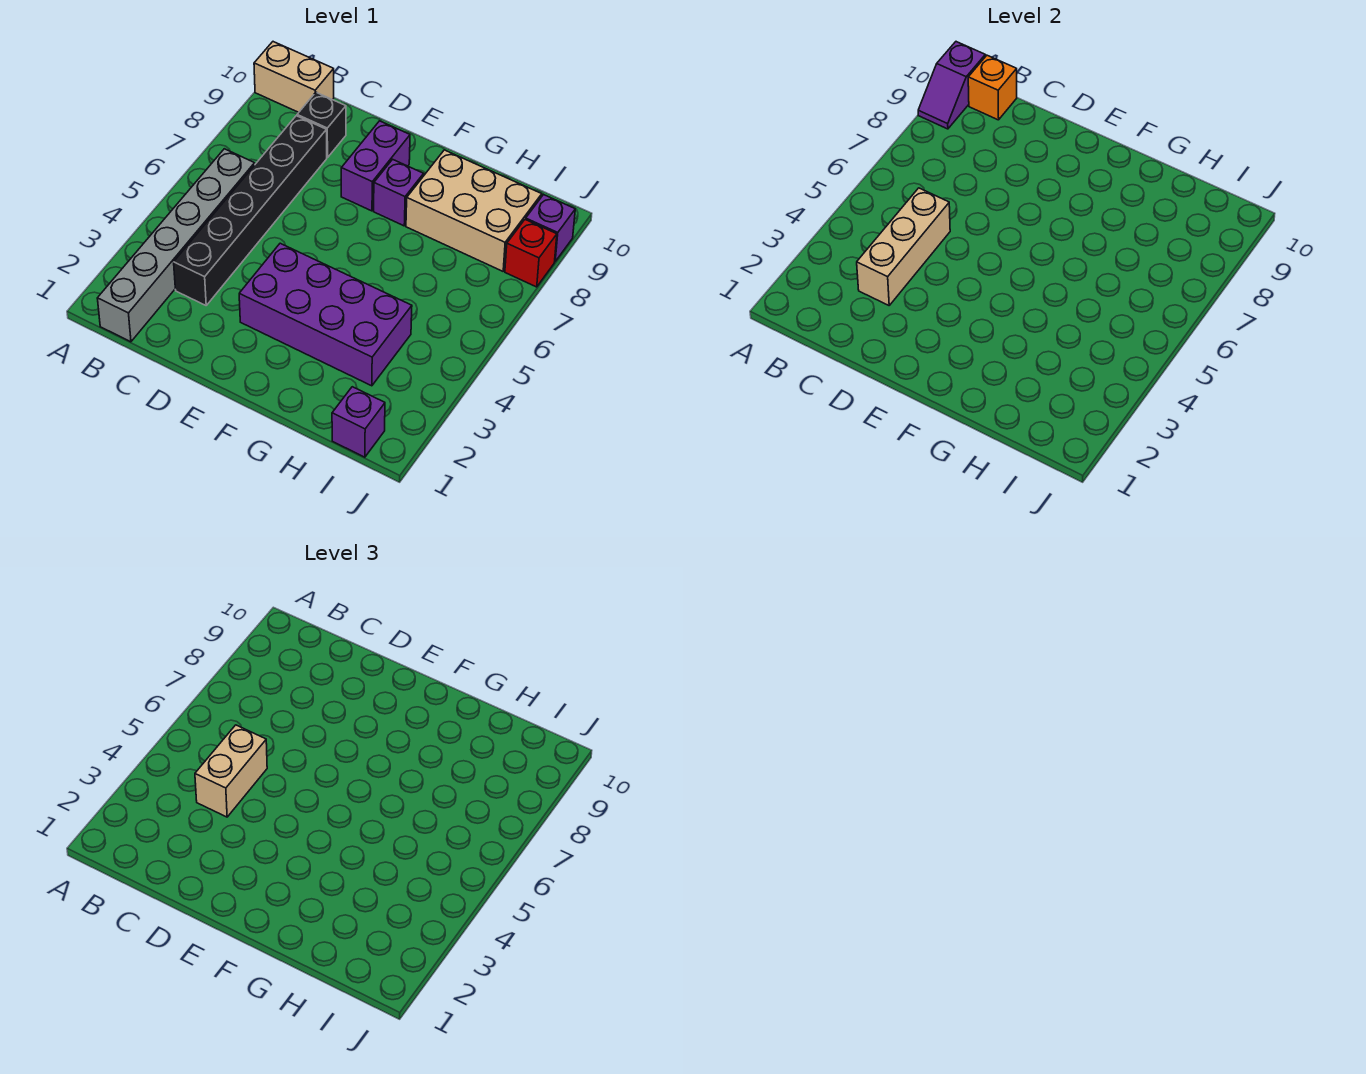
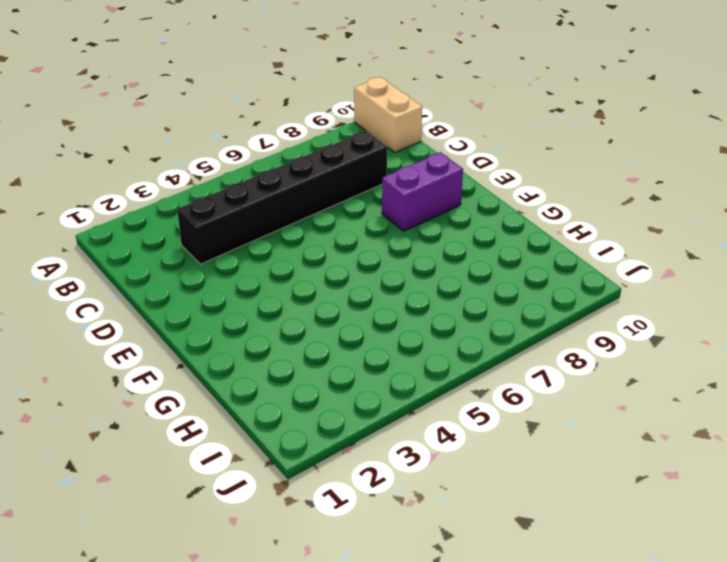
none -> grey brick B1:B6 level 1
none -> black brick C9 level 1
none -> purple brick E3:H4 level 1

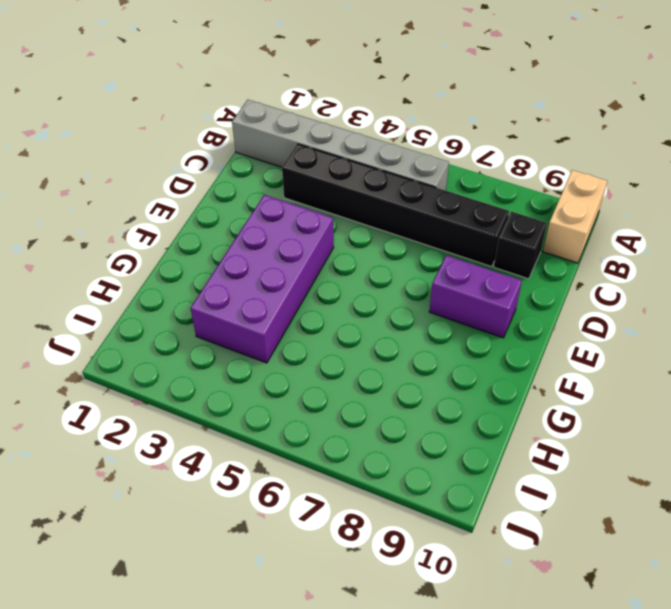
none -> purple brick F8 level 1
none -> tan brick G8:I9 level 1
none -> purple brick I1 level 1

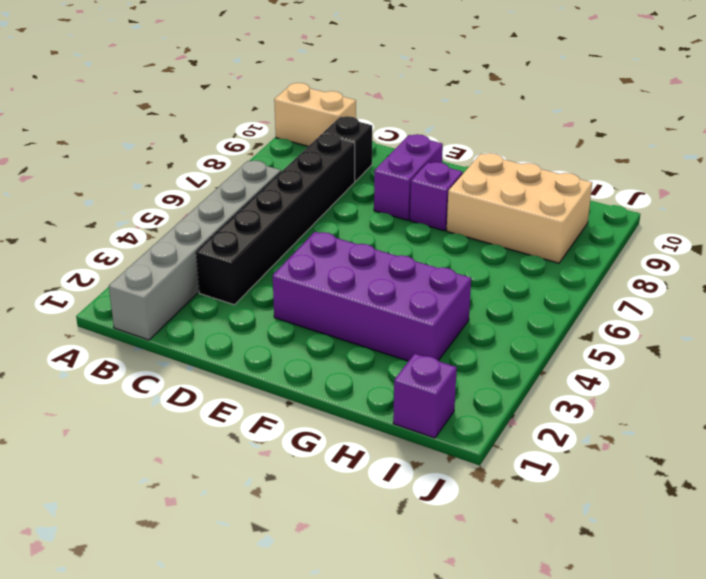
none -> red brick J8 level 1
none -> purple brick J9 level 1
none -> purple slope A9:A10 level 2 top 10

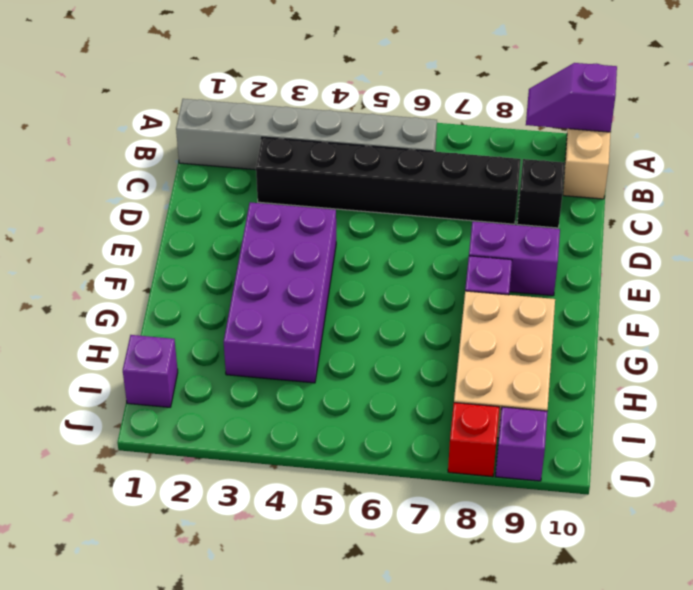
none -> orange brick B10 level 2
none -> tan brick C3:C5 level 2
none -> tan brick C4:C5 level 3

